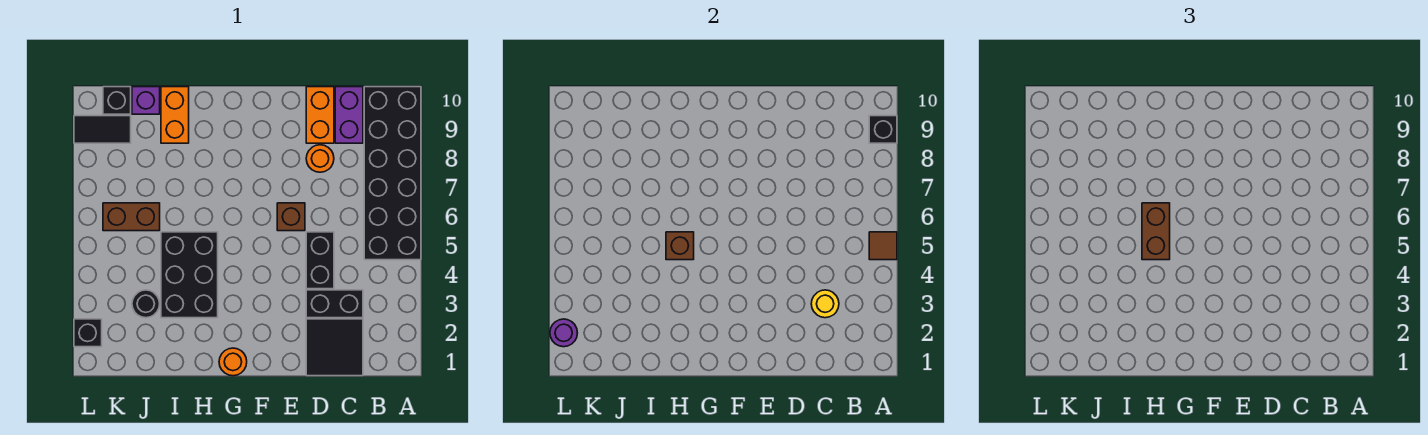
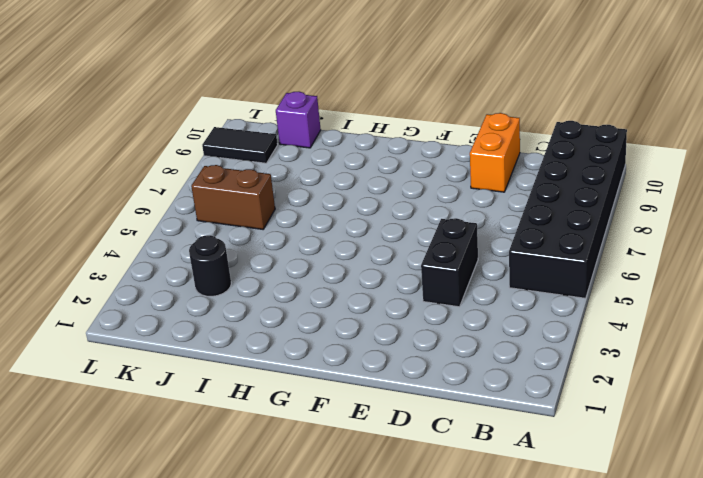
none -> black tile C1:D2 level 1
none -> black brick C3:D3 level 1
none -> purple brick C9:C10 level 1

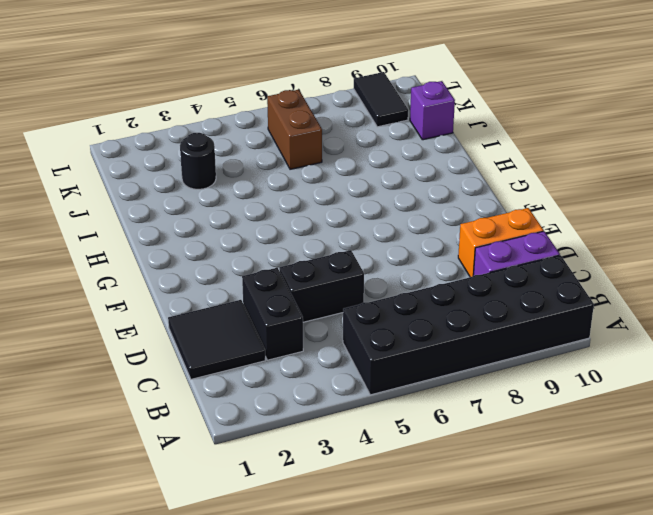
none -> orange round brick D8 level 1
none -> brown brick E6 level 1
none -> orange round brick G1 level 1

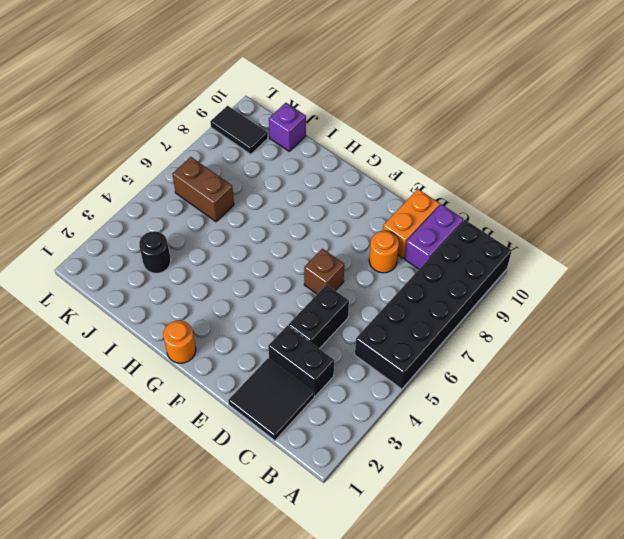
none -> black brick H3:I5 level 1
none -> orange brick I9:I10 level 1
none -> black brick K10 level 1

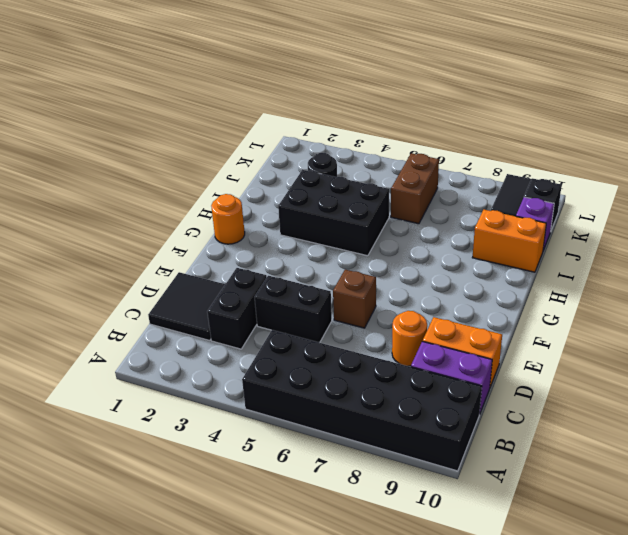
none -> black brick L2 level 1
none -> brown tile A5 level 2
none -> black brick A9 level 2

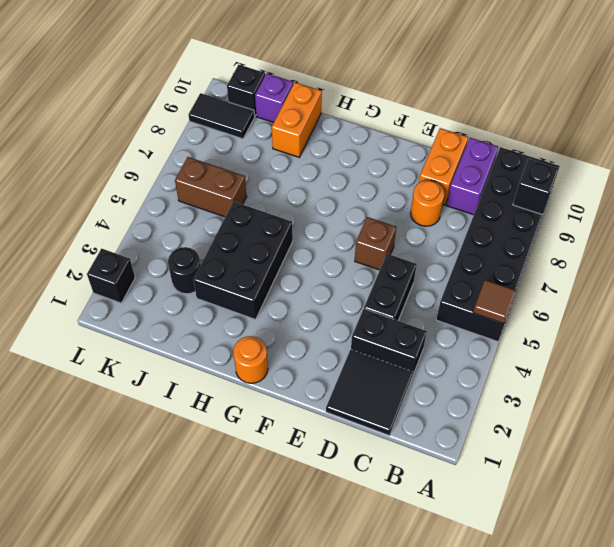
none -> yellow round brick C3 level 2
none -> brown brick H5 level 2
none -> purple round brick L2 level 2

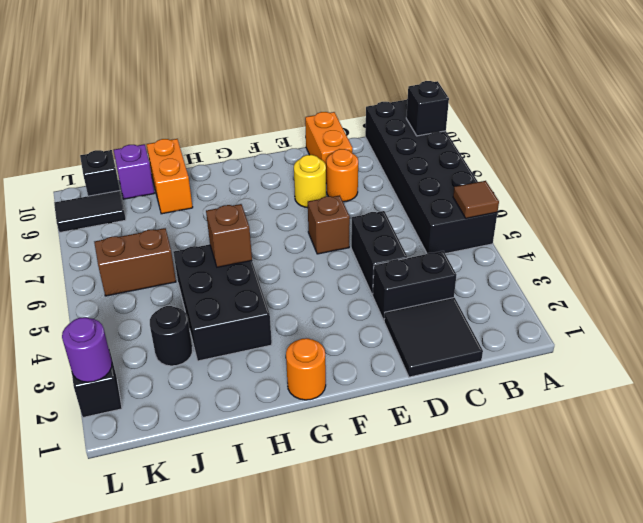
yellow round brick E8 level 1 -> yellow round brick C3 level 2
none -> purple brick C9:C10 level 1
none -> brown brick H5:H6 level 3

